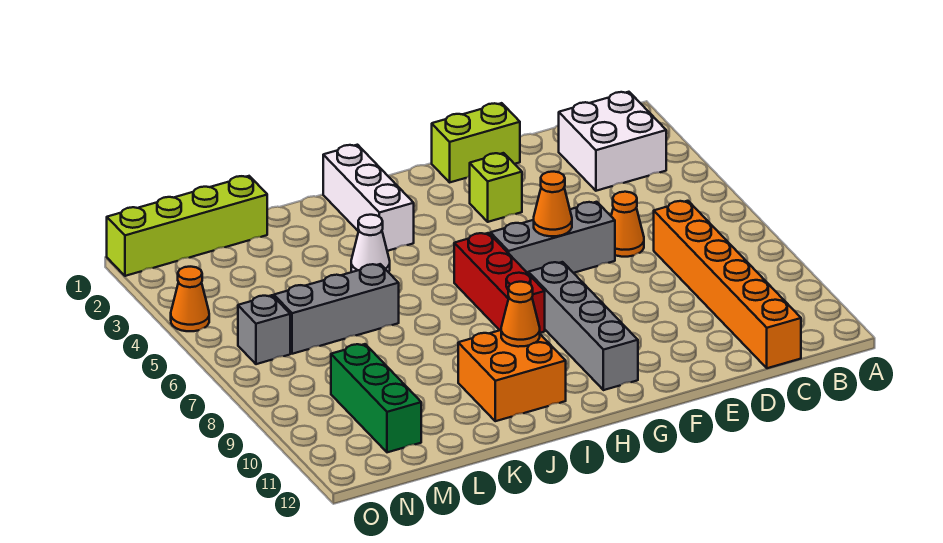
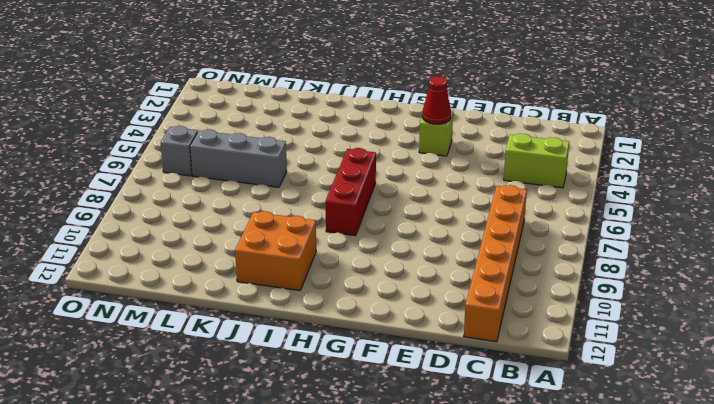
lime brick B4:C4 level 1 -> lime brick E1:F1 level 1
red cone F3 level 2 -> none
none -> white brick B2:C3 level 1
none -> orange cone D6 level 1
none -> grey brick E6:G6 level 1

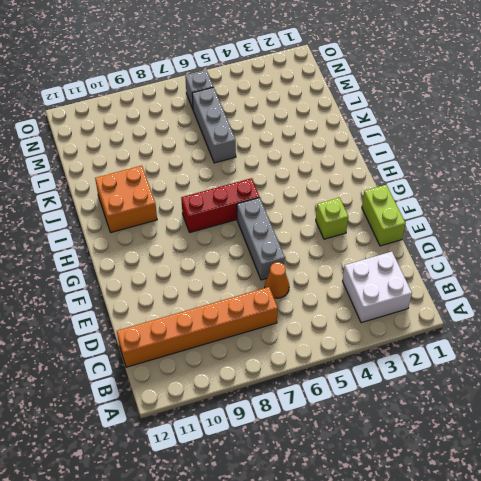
none -> grey brick G8:G11 level 1
none -> white brick I1:I3 level 1
none -> white cone J4 level 1

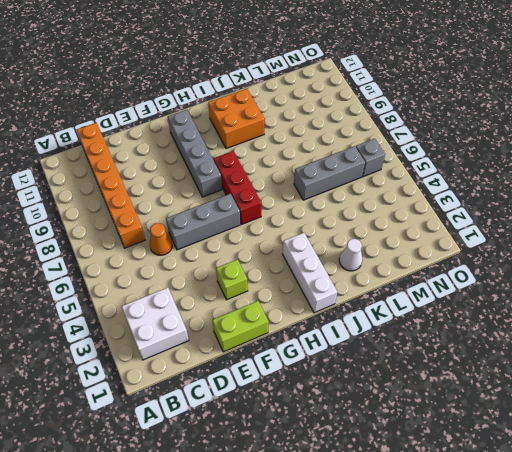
white cone K2 level 1 -> white cone J4 level 1
none -> lime brick L1:O1 level 1
none -> green brick M9:M11 level 1
none -> orange cone O4 level 1

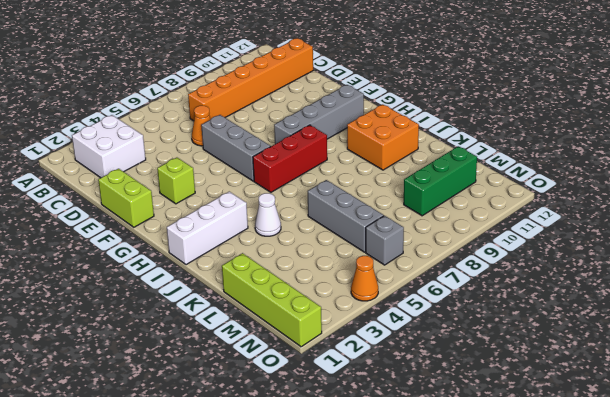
none -> orange cone F6 level 2
none -> orange cone I10 level 2

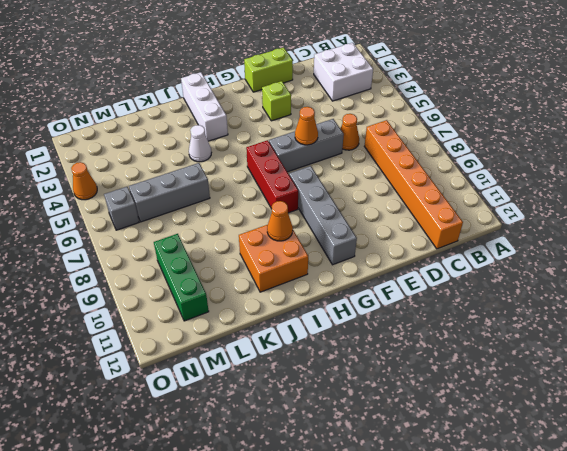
none -> lime brick L1:O1 level 1

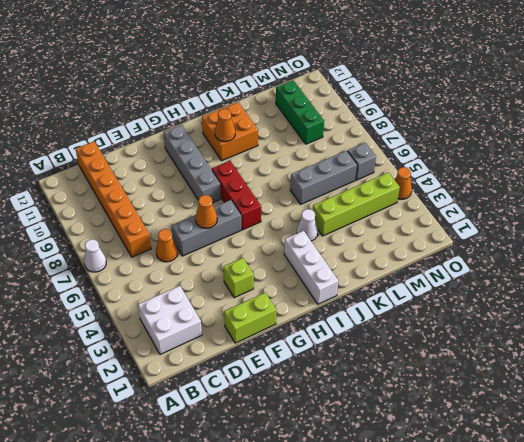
white cone A7 level 1 -> none
lime brick K4:N4 level 1 -> lime brick L1:O1 level 1

